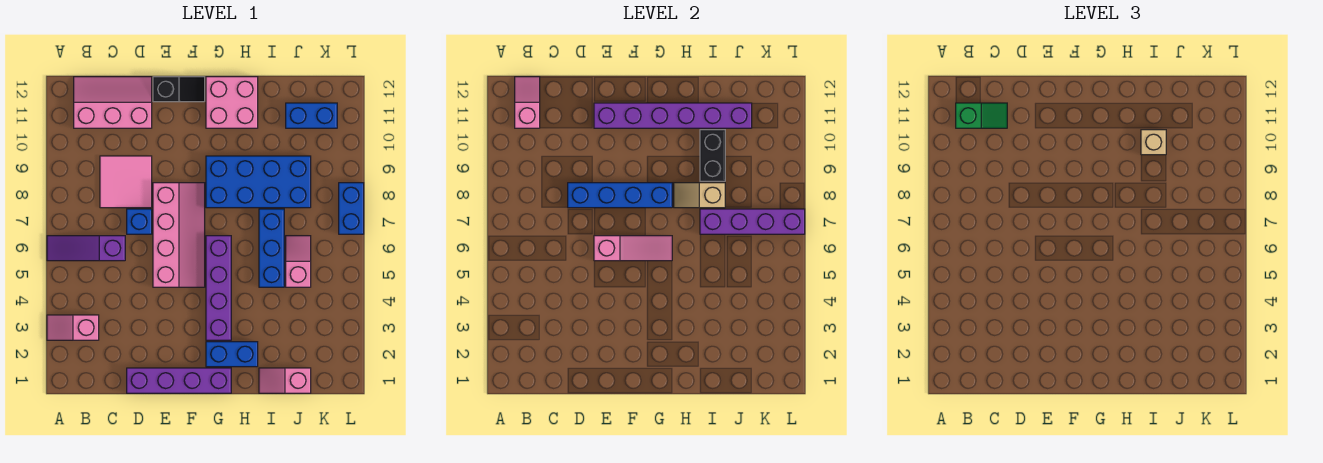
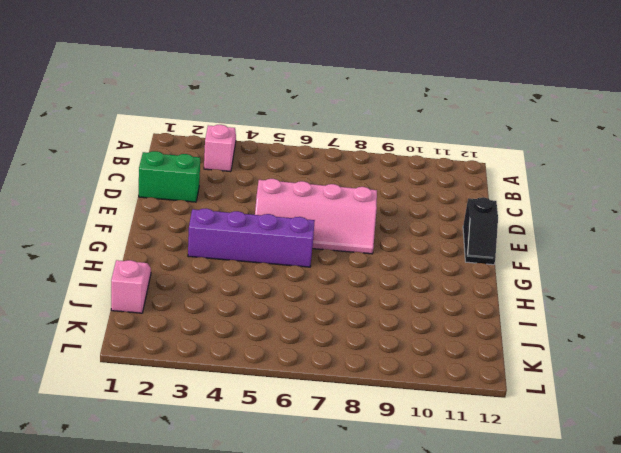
green brick D1:D2 level 1 -> purple brick D1:G1 level 1
none -> purple slope A6:C6 level 1 top C
none -> pink slope B11:D12 level 1 top 11
none -> pink tile C8:D9 level 1

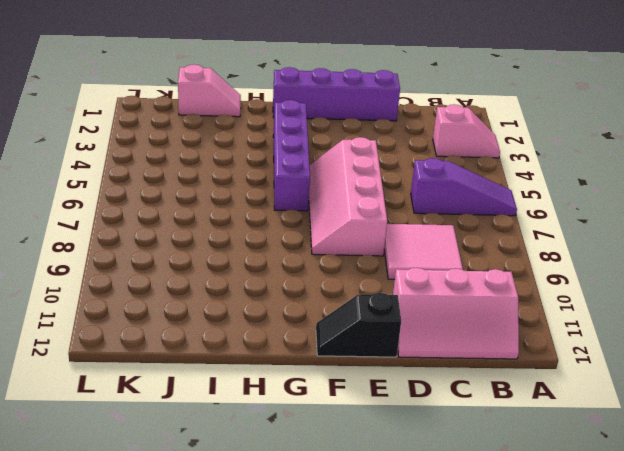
none -> blue brick D7 level 1
none -> blue brick G2:H2 level 1
none -> blue brick G8:J9 level 1

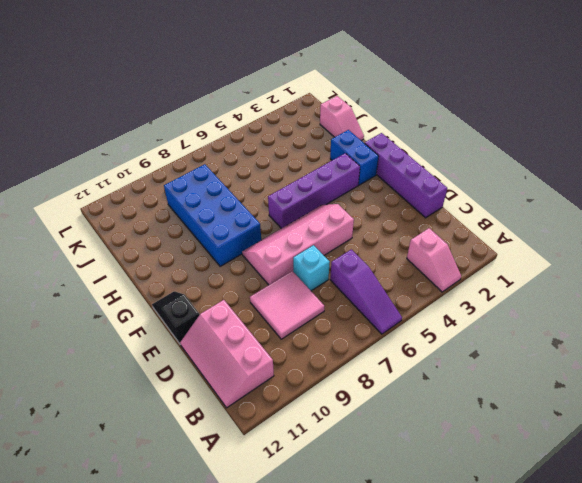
cyan brick D7 level 1 -> blue brick D7 level 1
none -> pink brick G11:H12 level 1
none -> blue brick I5:I7 level 1
none -> pink slope J5:J6 level 1 top 5

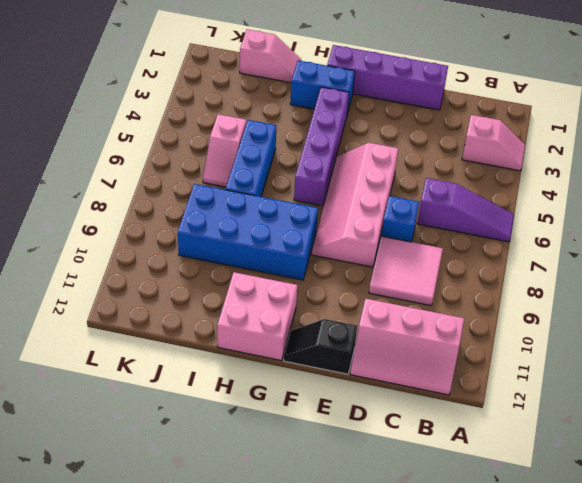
none -> blue brick J11:K11 level 1
none -> blue brick L7:L8 level 1
none -> pink slope B11:B12 level 2 top 11

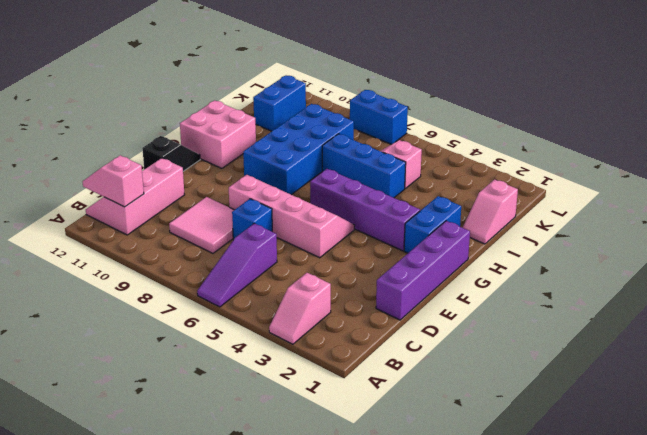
none -> blue brick D8:G8 level 2
none -> pink slope E6:G6 level 2 top E
none -> purple brick E11:J11 level 2

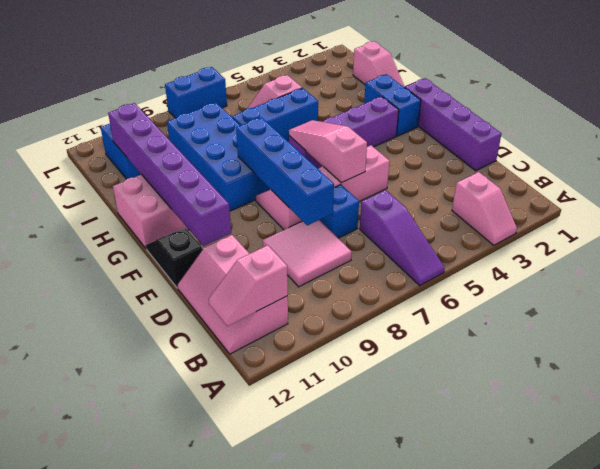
none -> tan slope H8:I8 level 2 top I
none -> purple brick I7:L7 level 2
none -> black brick I9:I10 level 2

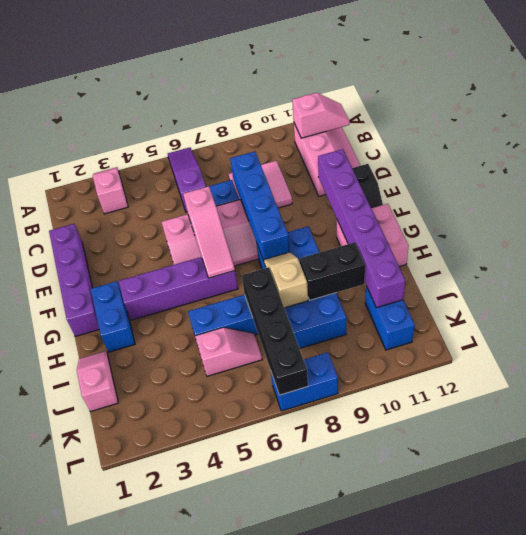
black brick I7:L7 level 2 -> purple brick I7:L7 level 2
none -> green slope B11:C11 level 3 top B
none -> tan brick I10 level 3

